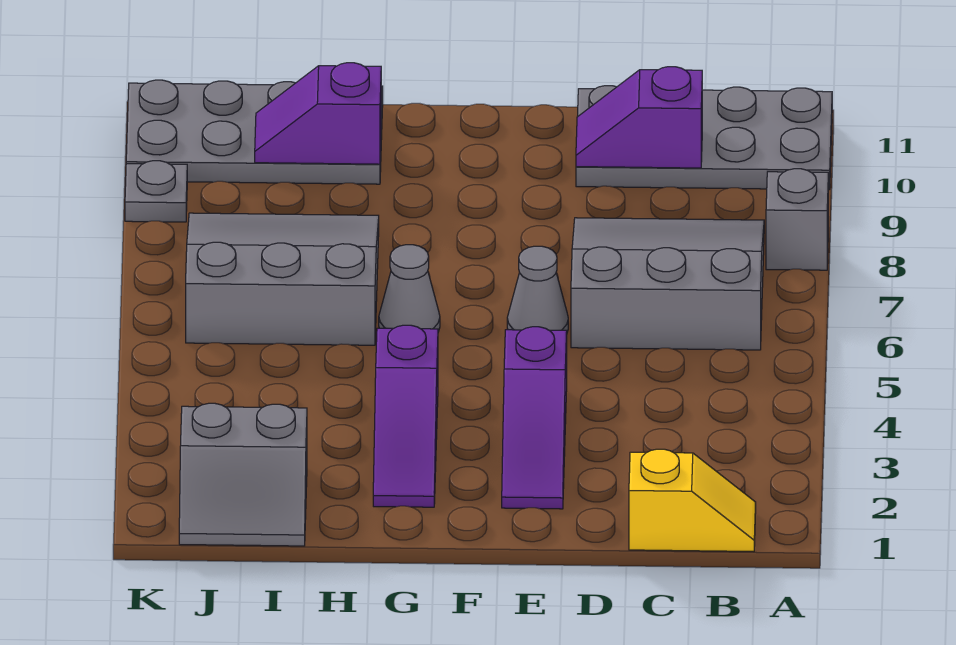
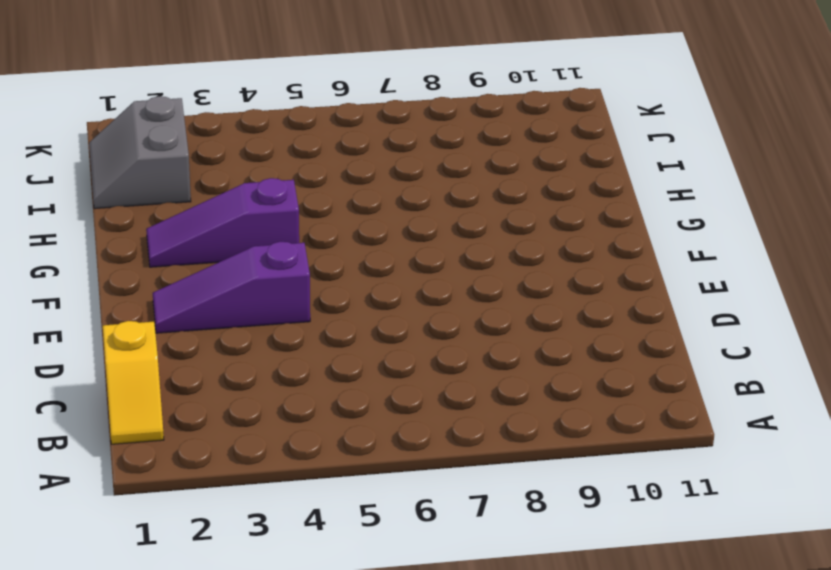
none -> grey brick A8 level 1
none -> grey plate A10:D11 level 1
none -> grey slope B6:D8 level 1 top 6

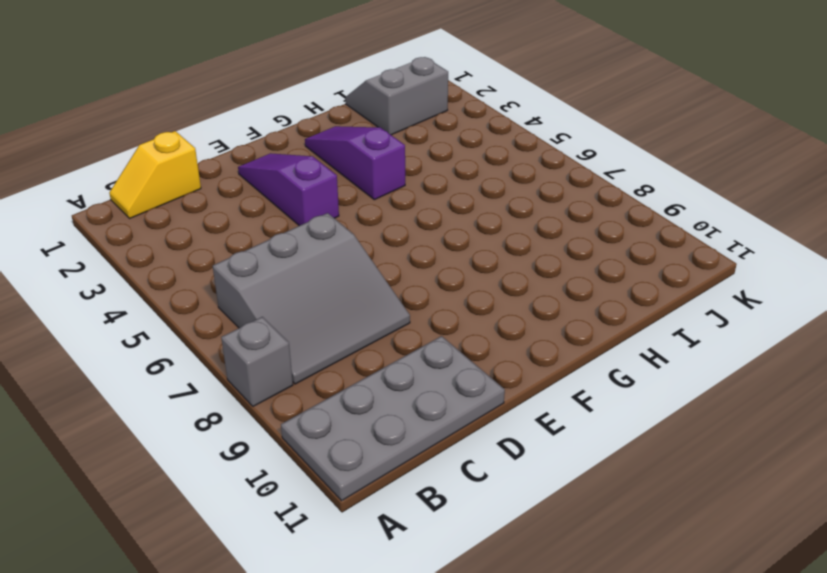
none -> grey cone E6 level 1
none -> grey cone G6 level 1
none -> grey slope H6:J8 level 1 top 6

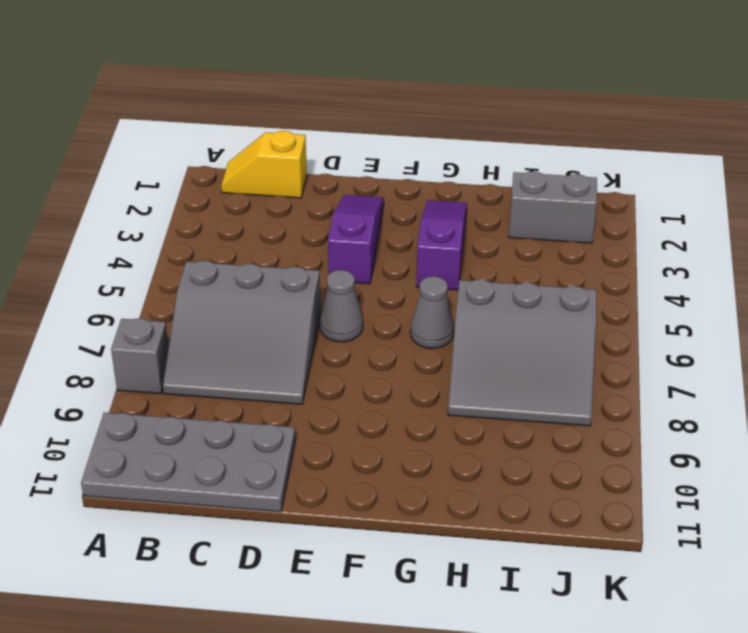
none -> grey plate H10:K11 level 1
none -> grey plate K9 level 1
none -> purple slope C10:D10 level 2 top C

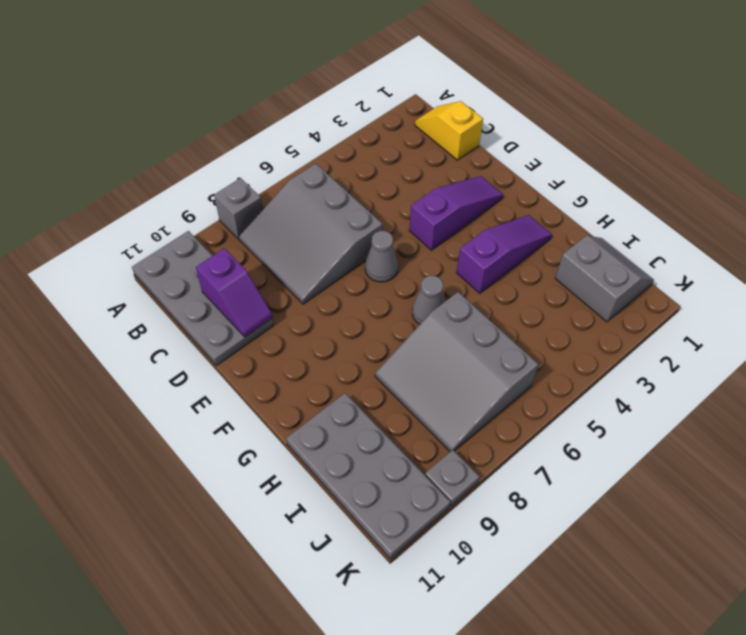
none -> purple slope H10:I10 level 2 top H

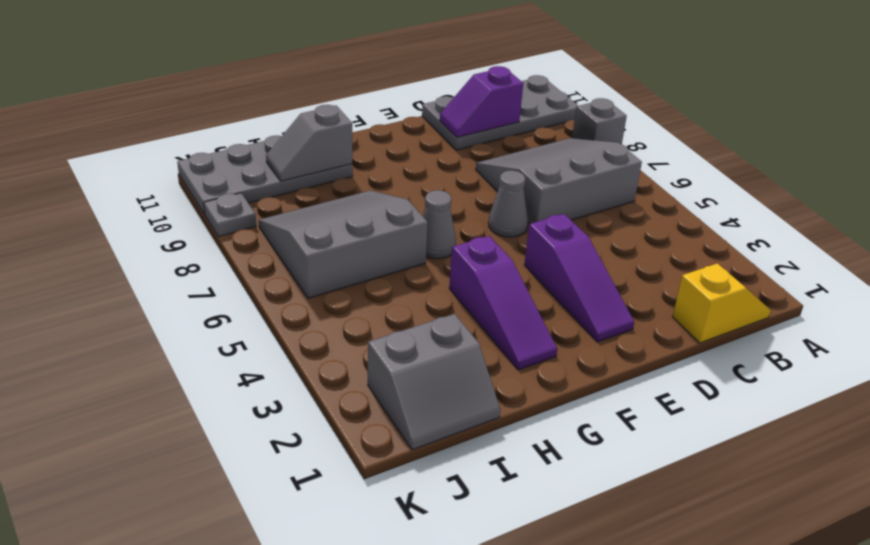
grey slope H10:I10 level 2 top H -> purple slope H10:I10 level 2 top H

